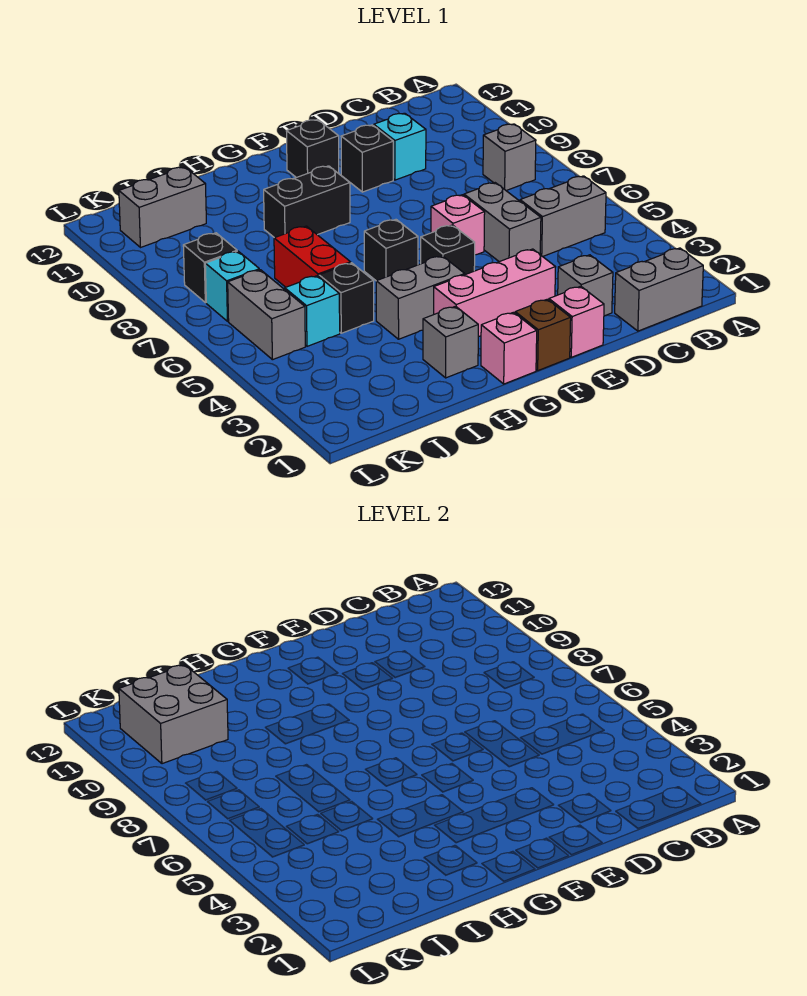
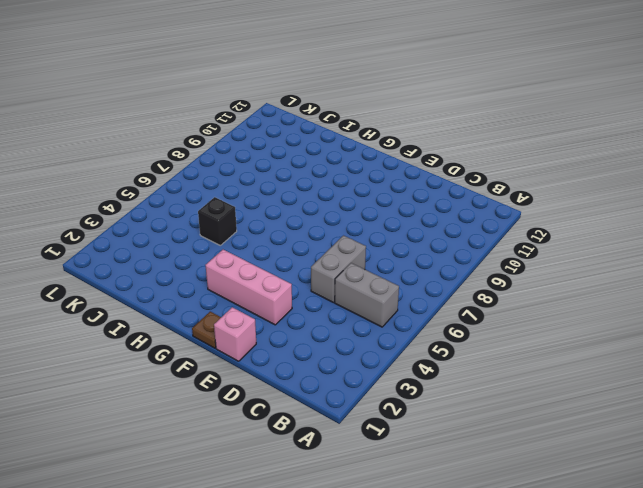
brown plate F1 level 1 -> brown brick F1 level 1
none -> grey brick B1:C1 level 1
none -> grey brick B8 level 1
none -> grey brick D2 level 1

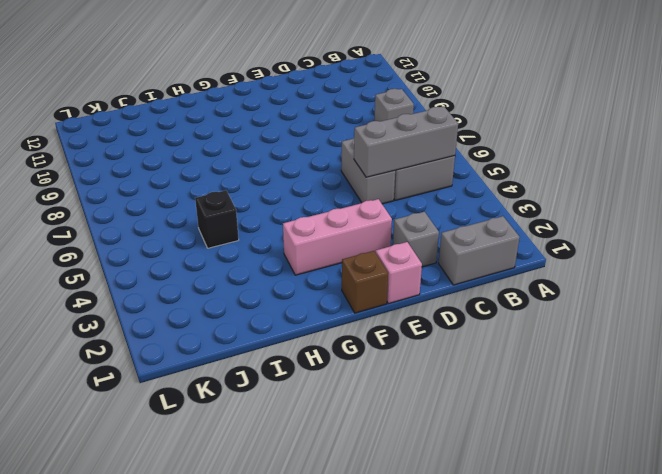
grey brick B5:D5 level 2 -> none
none -> cyan brick D10 level 1
none -> pink brick E6 level 1
none -> black brick E10 level 1

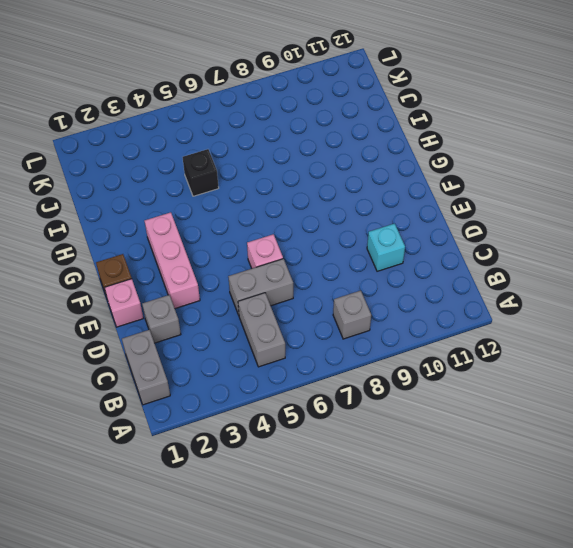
none -> black brick E10 level 1
none -> black brick F5 level 1
none -> black brick F11 level 1

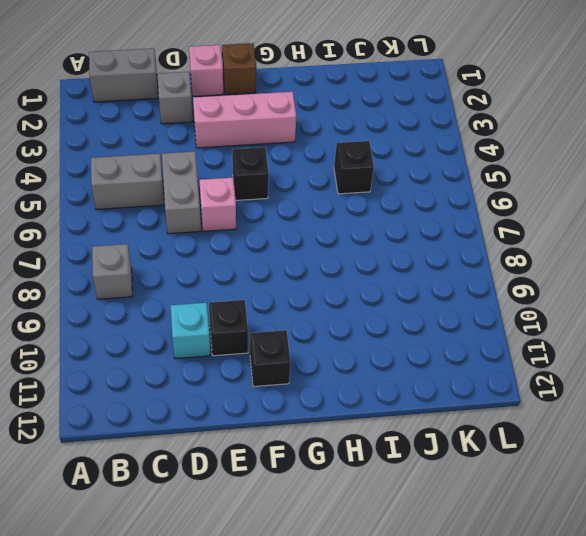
none -> pink brick G1 level 1
none -> grey brick G4:H4 level 1
none -> black brick G6 level 1

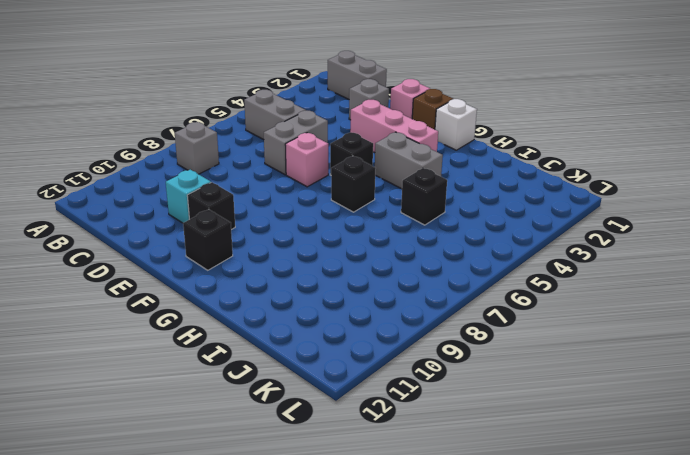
white brick G1 level 1 -> pink brick G1 level 1
none -> black brick G9:H9 level 1
none -> grey brick H2 level 1
none -> red brick I6:I7 level 1

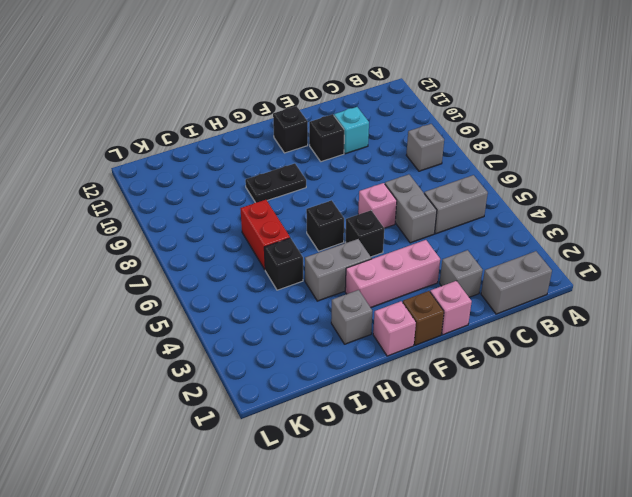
black plate G9:H9 level 1 -> black brick G9:H9 level 1
none -> cyan brick J5 level 1
none -> grey brick J11:K11 level 1
none -> grey brick K5:K6 level 1

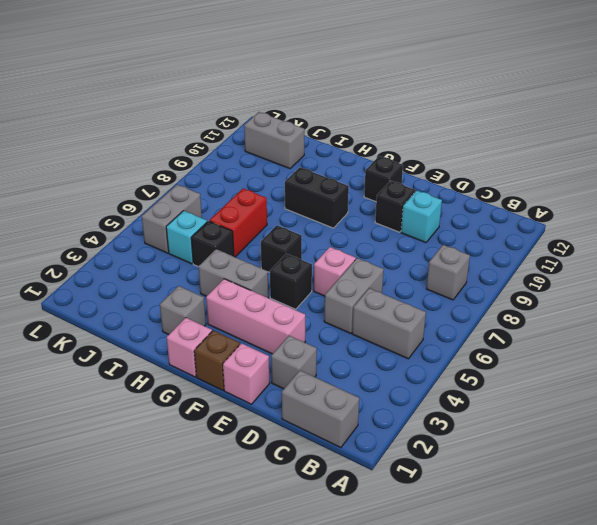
none -> cyan brick K7 level 1
none -> black brick K8 level 1
none -> grey brick J10:K11 level 2

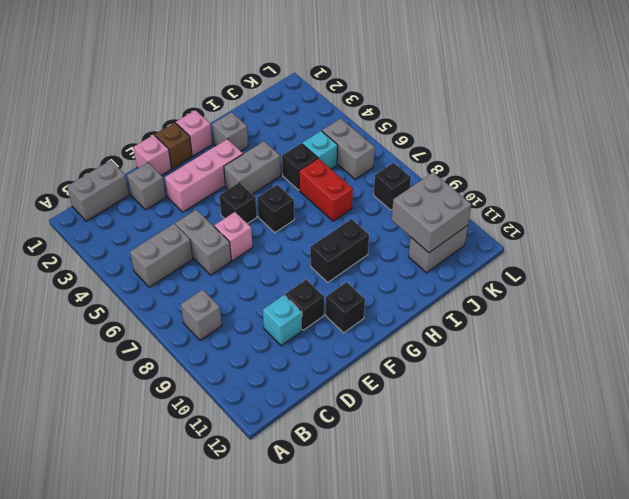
none -> cyan brick K7 level 1

